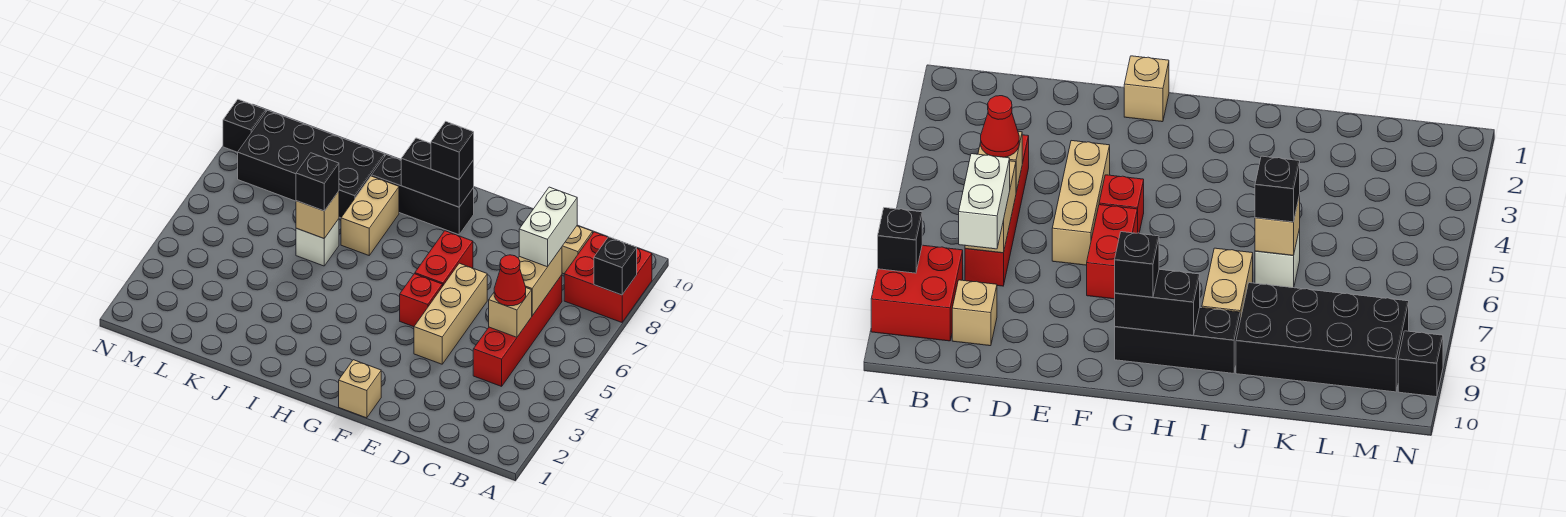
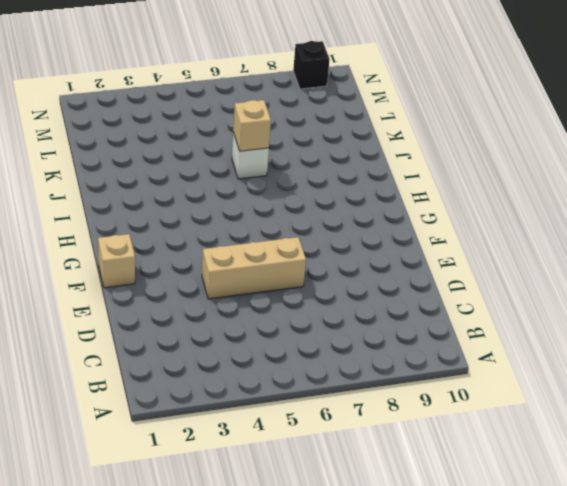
none -> red brick A8:B9 level 1
none -> red brick C4:C7 level 1
none -> tan brick C9 level 1

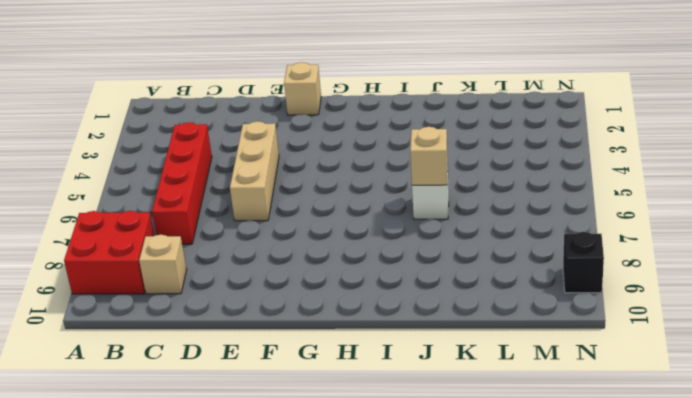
none -> red brick F5 level 1
none -> red brick F6:F7 level 1
none -> black brick G9:I9 level 1

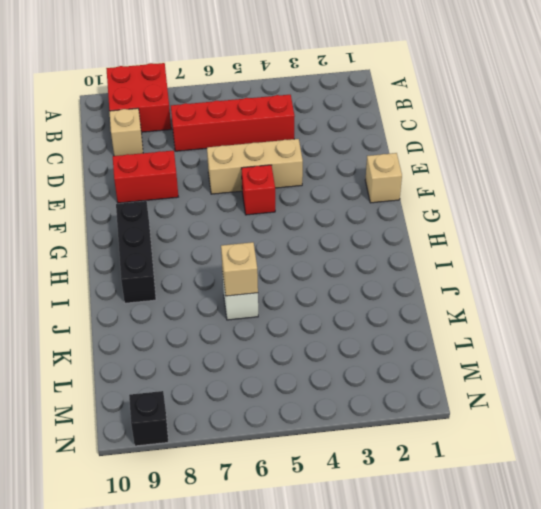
red brick E8:E9 level 1 -> red brick F6:F7 level 1
none -> tan brick I7:I8 level 1
none -> black brick J8:M9 level 1
none -> black brick A8 level 2

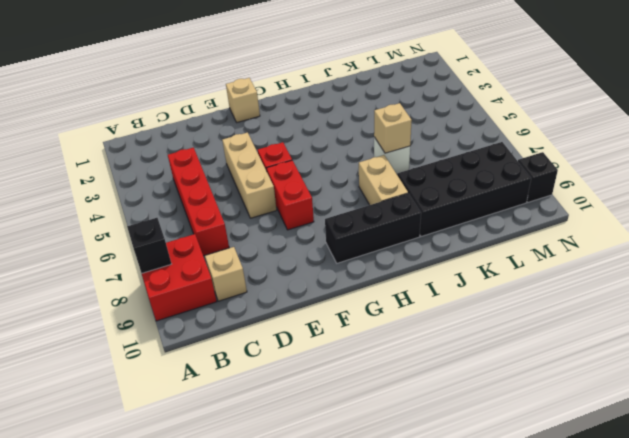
none -> tan brick C5 level 2
none -> tan brick C6:C7 level 2
none -> black brick G9:H9 level 2

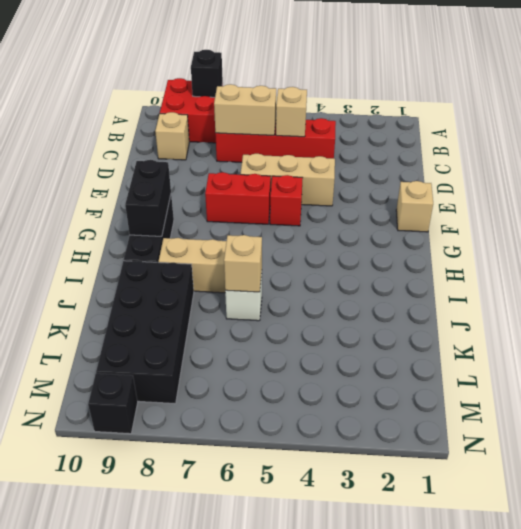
none -> red cone C5 level 3
none -> white brick C7:C8 level 3
none -> black brick G9 level 3

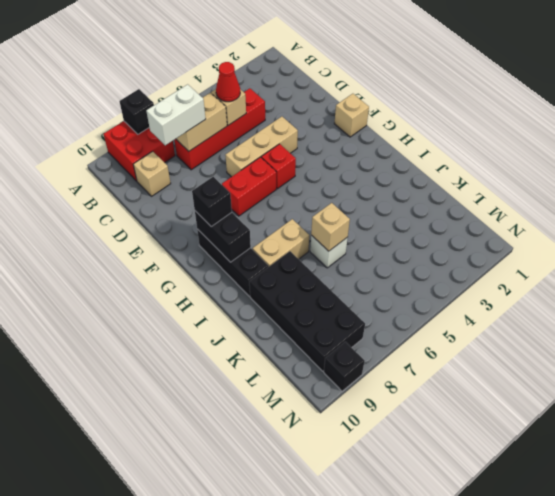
none -> black brick J6 level 3

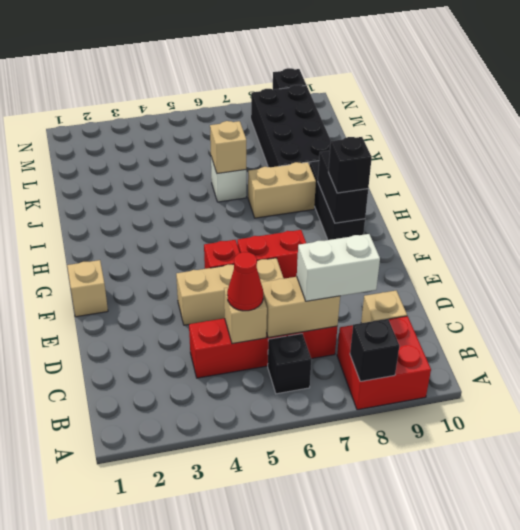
black brick B6 level 1 -> black brick J6 level 3

